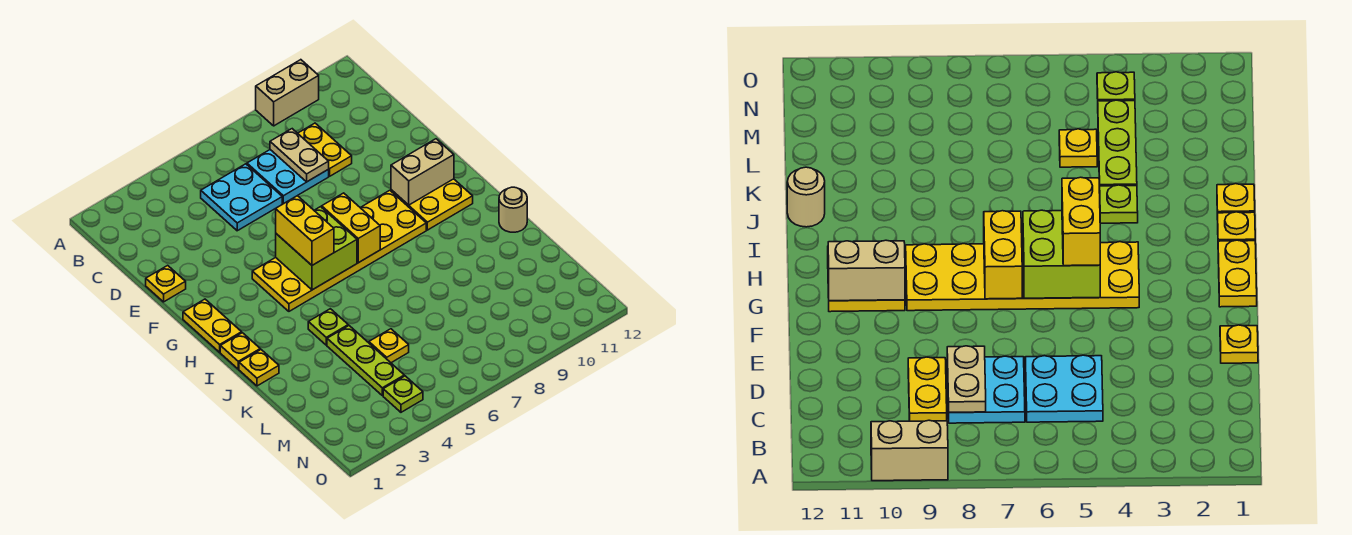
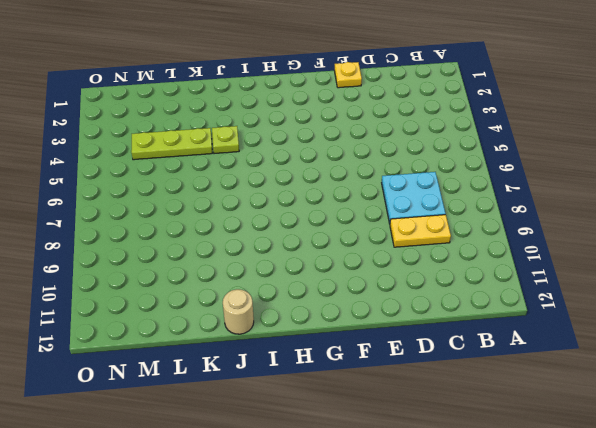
none -> tan brick A9:A10 level 1
none -> cyan plate C5:D6 level 1
none -> yellow plate G1:H1 level 1

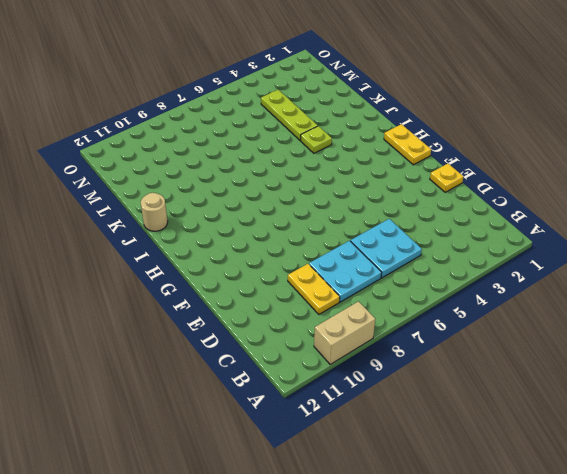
none -> yellow plate G4:H9 level 1
none -> yellow plate G10:H11 level 1
none -> yellow plate I1 level 1

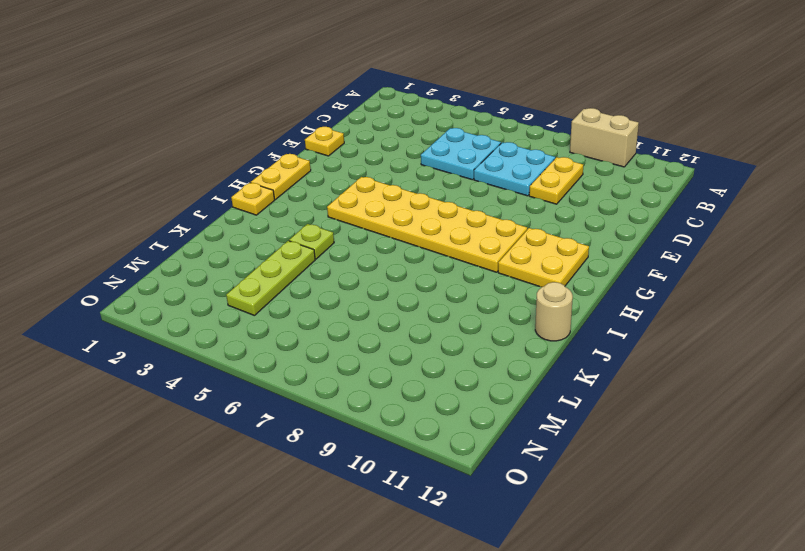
none -> yellow plate J1 level 1
none -> yellow plate L5 level 1
none -> lime plate N4 level 1

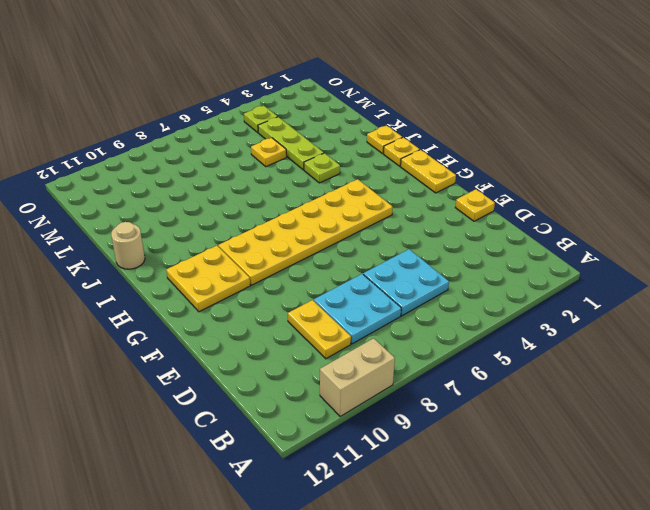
none -> tan plate C8:D8 level 2
none -> lime brick G5:H6 level 2
none -> yellow brick G7:H7 level 2

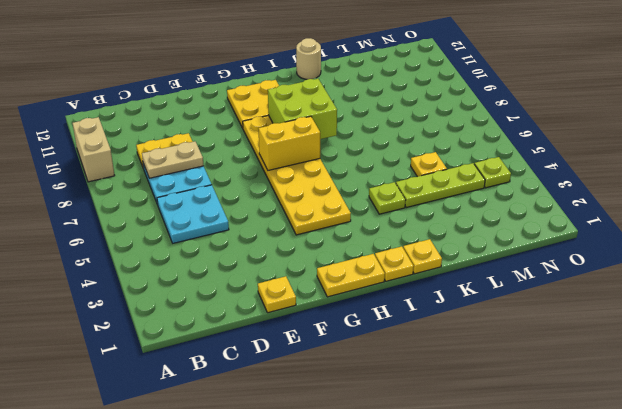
lime brick H8:I9 level 2 -> lime brick G5:H6 level 2
none -> tan brick G10:G11 level 2
none -> yellow brick G5:H5 level 3

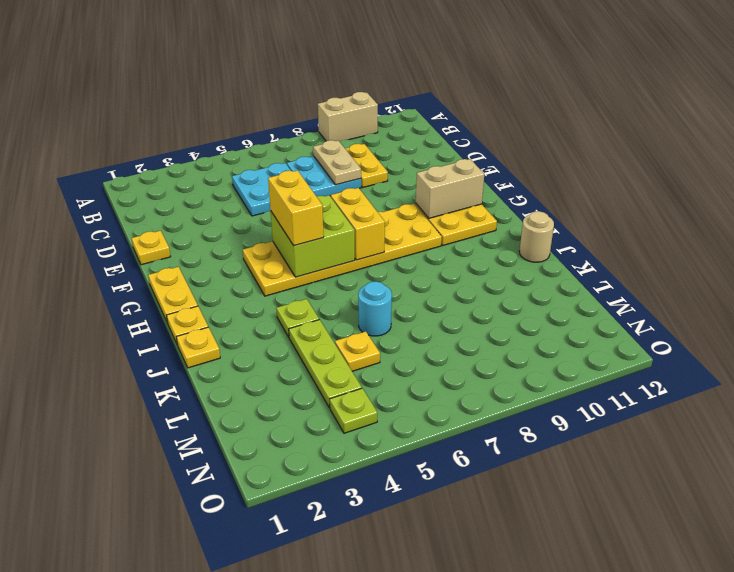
cyan round brick K6 level 1 -> none

